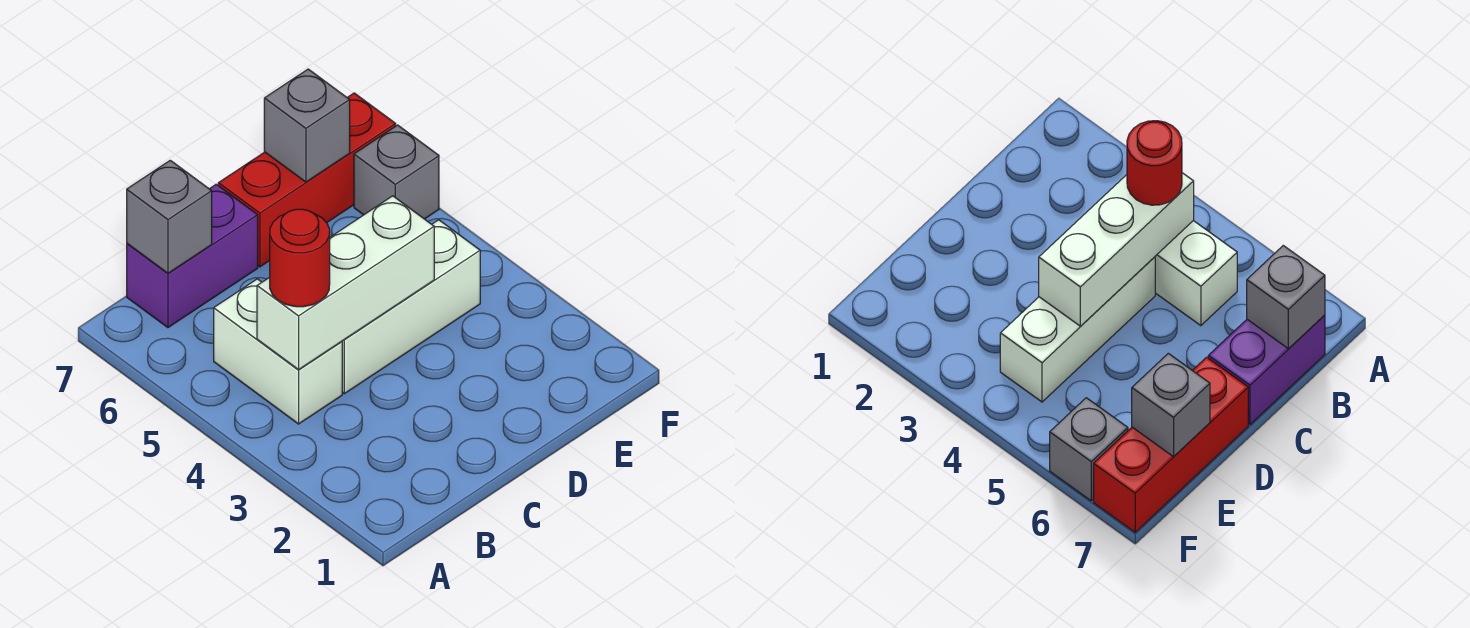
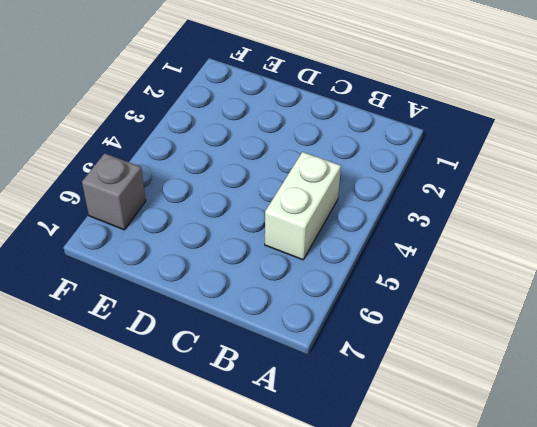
none -> purple brick B7:C7 level 1
none -> white brick C4:E4 level 1

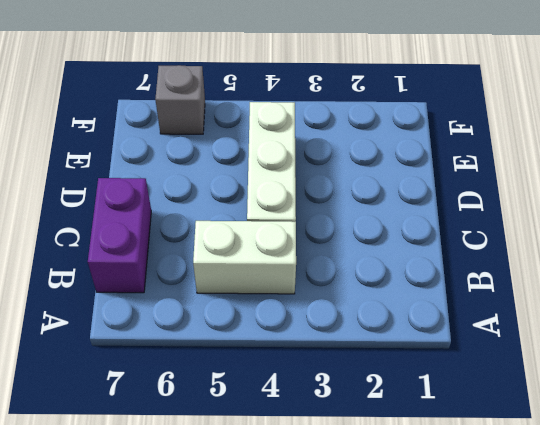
none -> red brick D7:F7 level 1
none -> white brick B4:D4 level 2

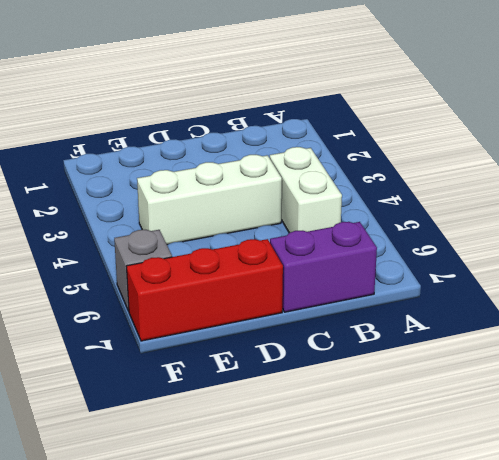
none -> white brick B4:D4 level 2
none -> grey brick B7 level 2

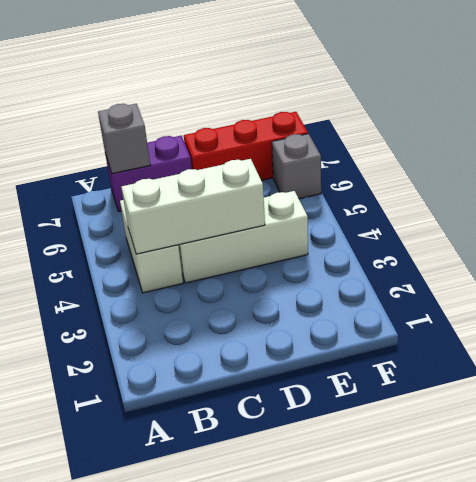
none -> grey brick E7 level 2
none -> red round brick B4 level 3

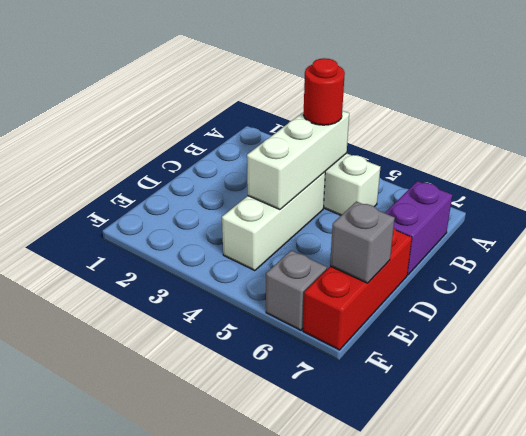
none -> grey brick B7 level 2

